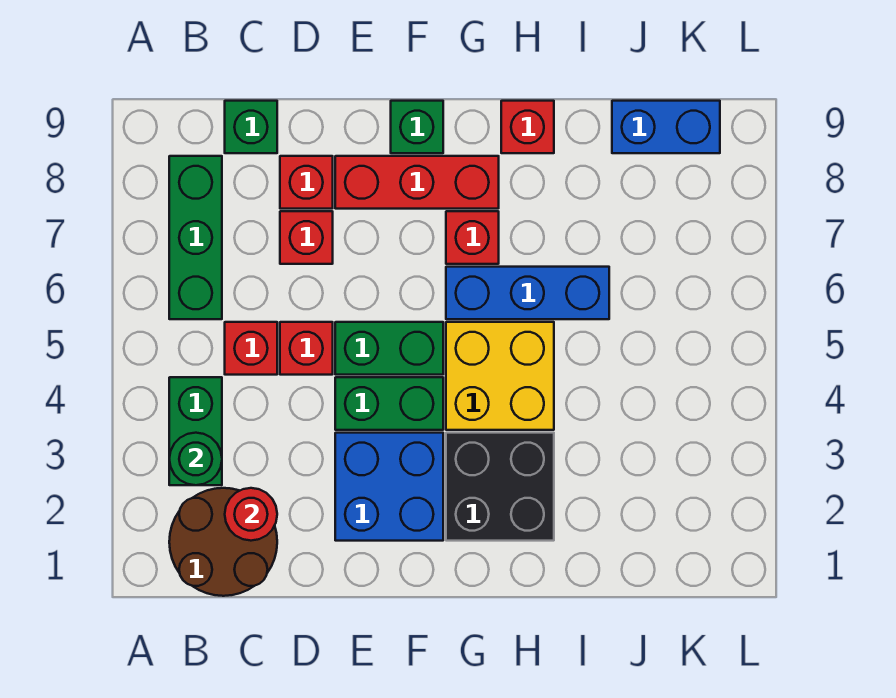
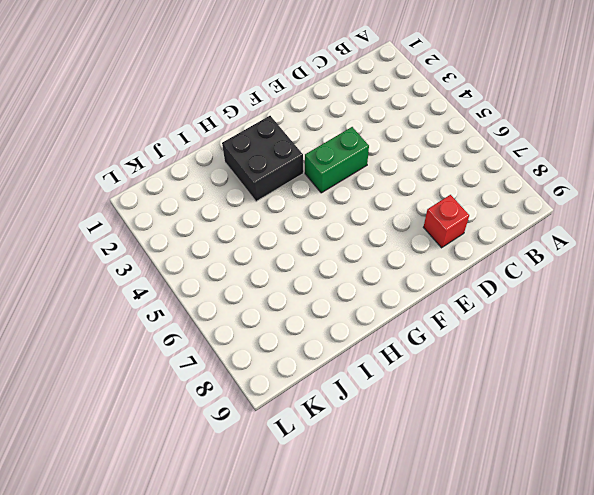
none -> brown round brick B1:C2 level 1
none -> green brick B3:B4 level 1
none -> green brick B6:B8 level 1

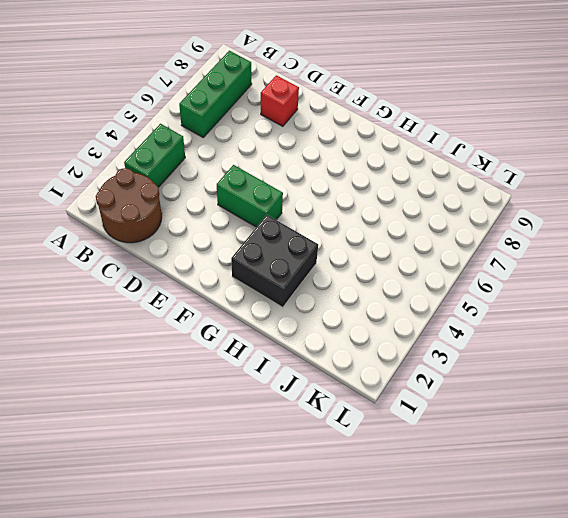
none -> red brick C5 level 1
none -> green brick C9 level 1
none -> red brick D5 level 1

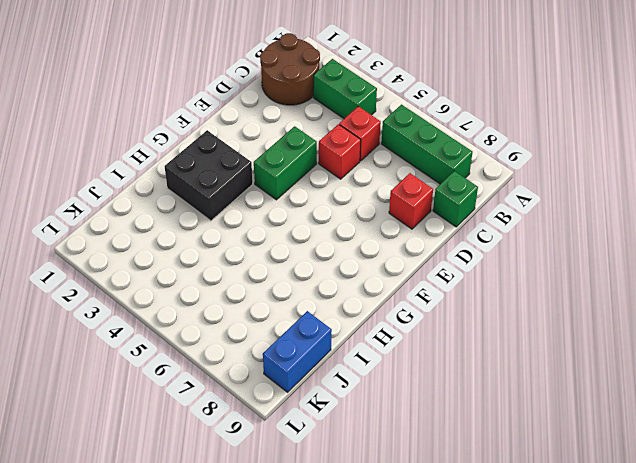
none -> red brick D7 level 1
none -> blue brick E2:F3 level 1
none -> green brick E5:F5 level 1

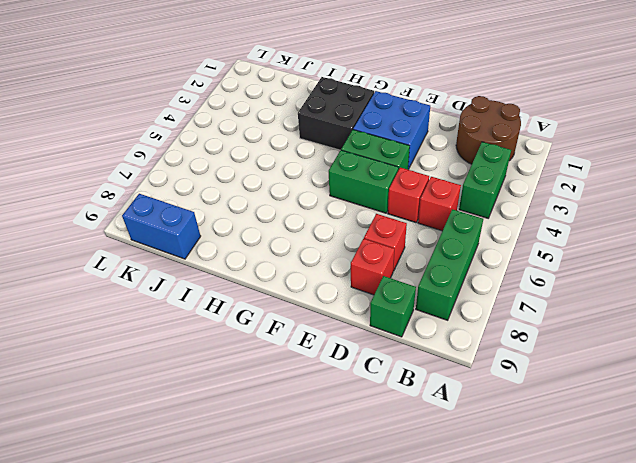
none -> red brick E8:G8 level 1
none -> green brick F9 level 1
none -> yellow brick G4:H5 level 1

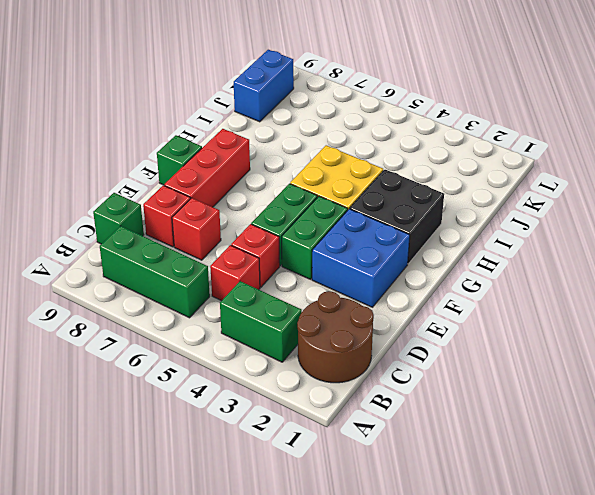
none -> blue brick G6:I6 level 1
none -> red brick G7 level 1
none -> red brick H9 level 1

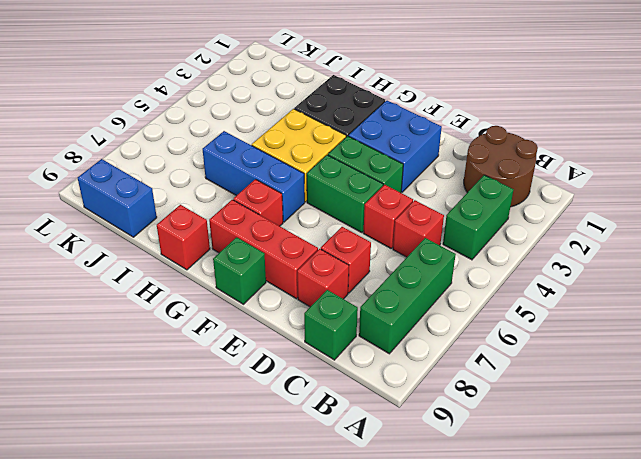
none -> green round brick B3 level 2
none -> red round brick C2 level 2

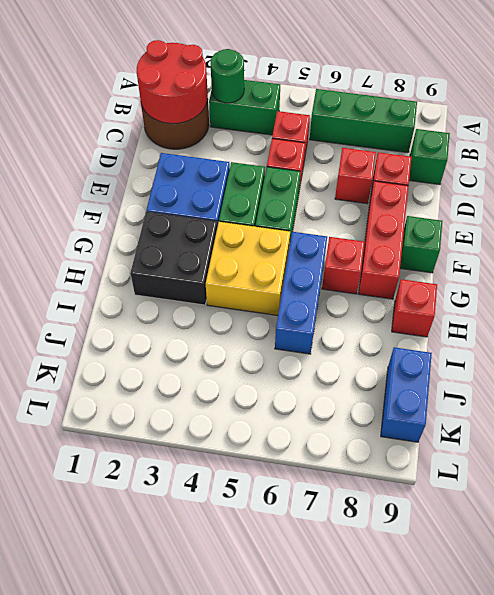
red round brick B1:C2 level 2 -> red round brick C2 level 2

